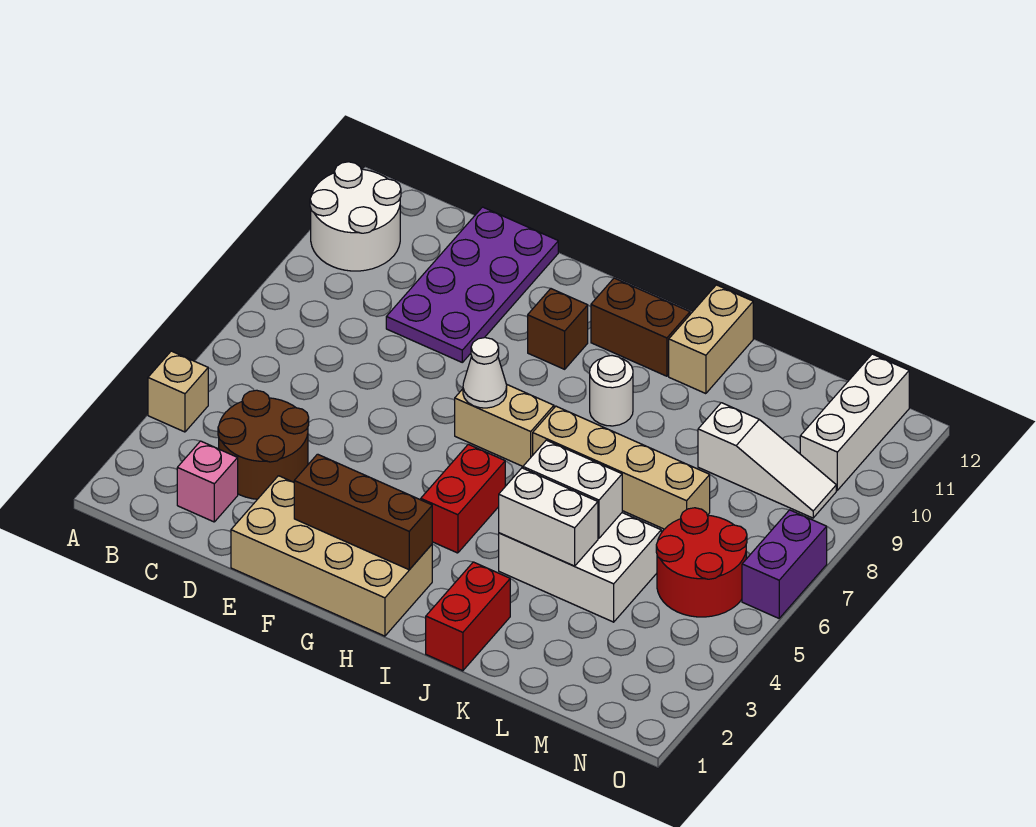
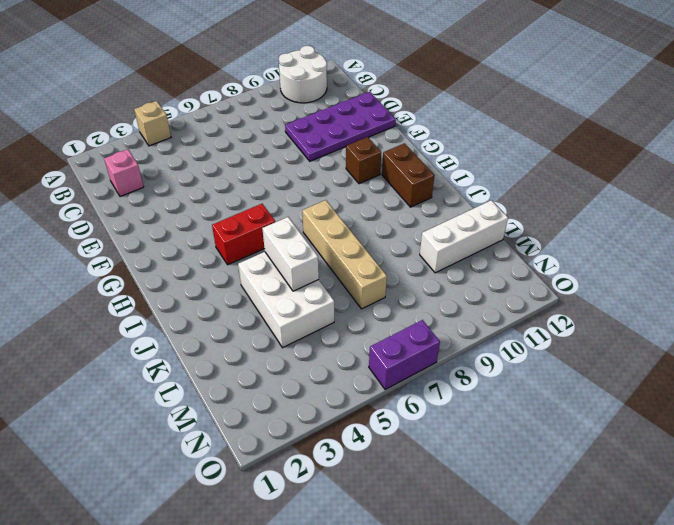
white brick L10:L12 level 1 -> white brick N10:N12 level 1
none -> brown round brick C3:D4 level 1
none -> tan brick E1:H2 level 1
none -> tan brick G7:H7 level 1

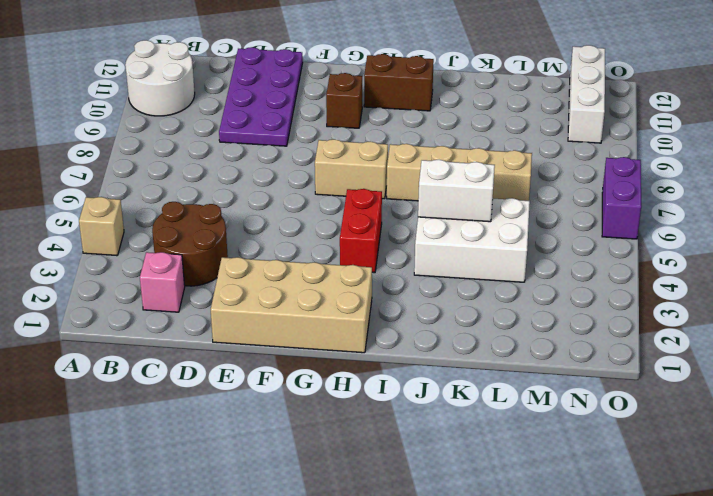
none -> white round brick I9 level 1
none -> red brick J1:J2 level 1
none -> tan brick J11:J12 level 1

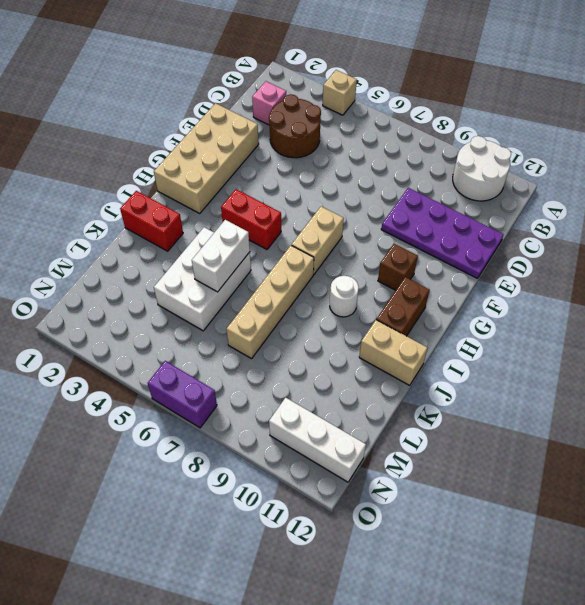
none -> white slope L9:N9 level 1 top L
none -> red round brick M5:N6 level 1
none -> brown brick F2:H2 level 2

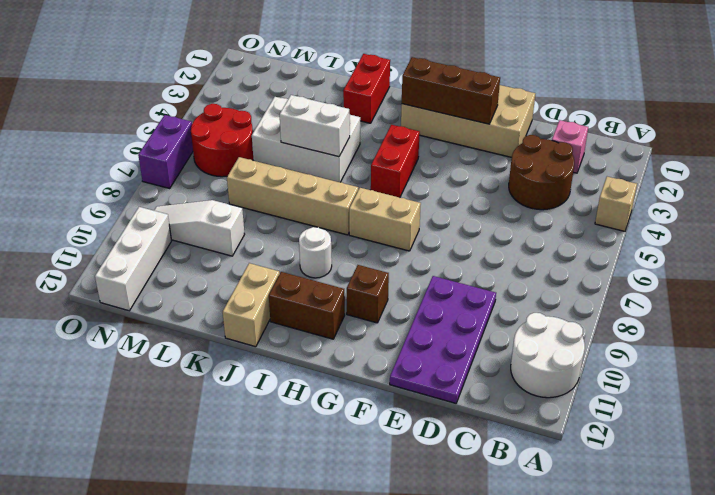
none -> white cone G7 level 2
none -> white brick J4:K4 level 2

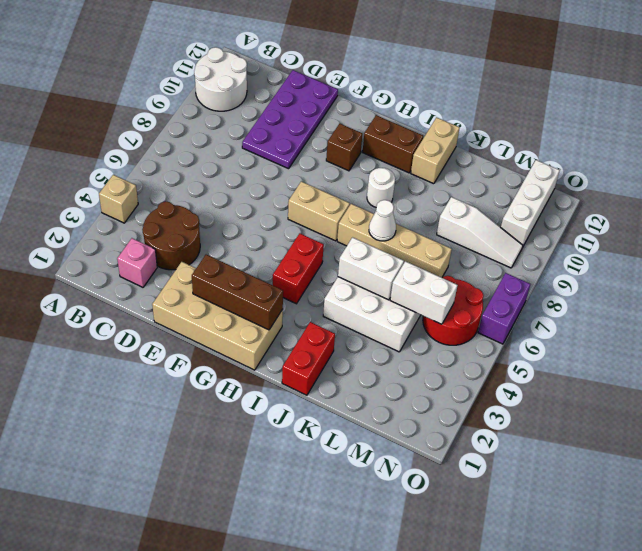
white cone J7 level 2 -> white cone G7 level 2
white brick L5:M5 level 2 -> white brick J4:K4 level 2

